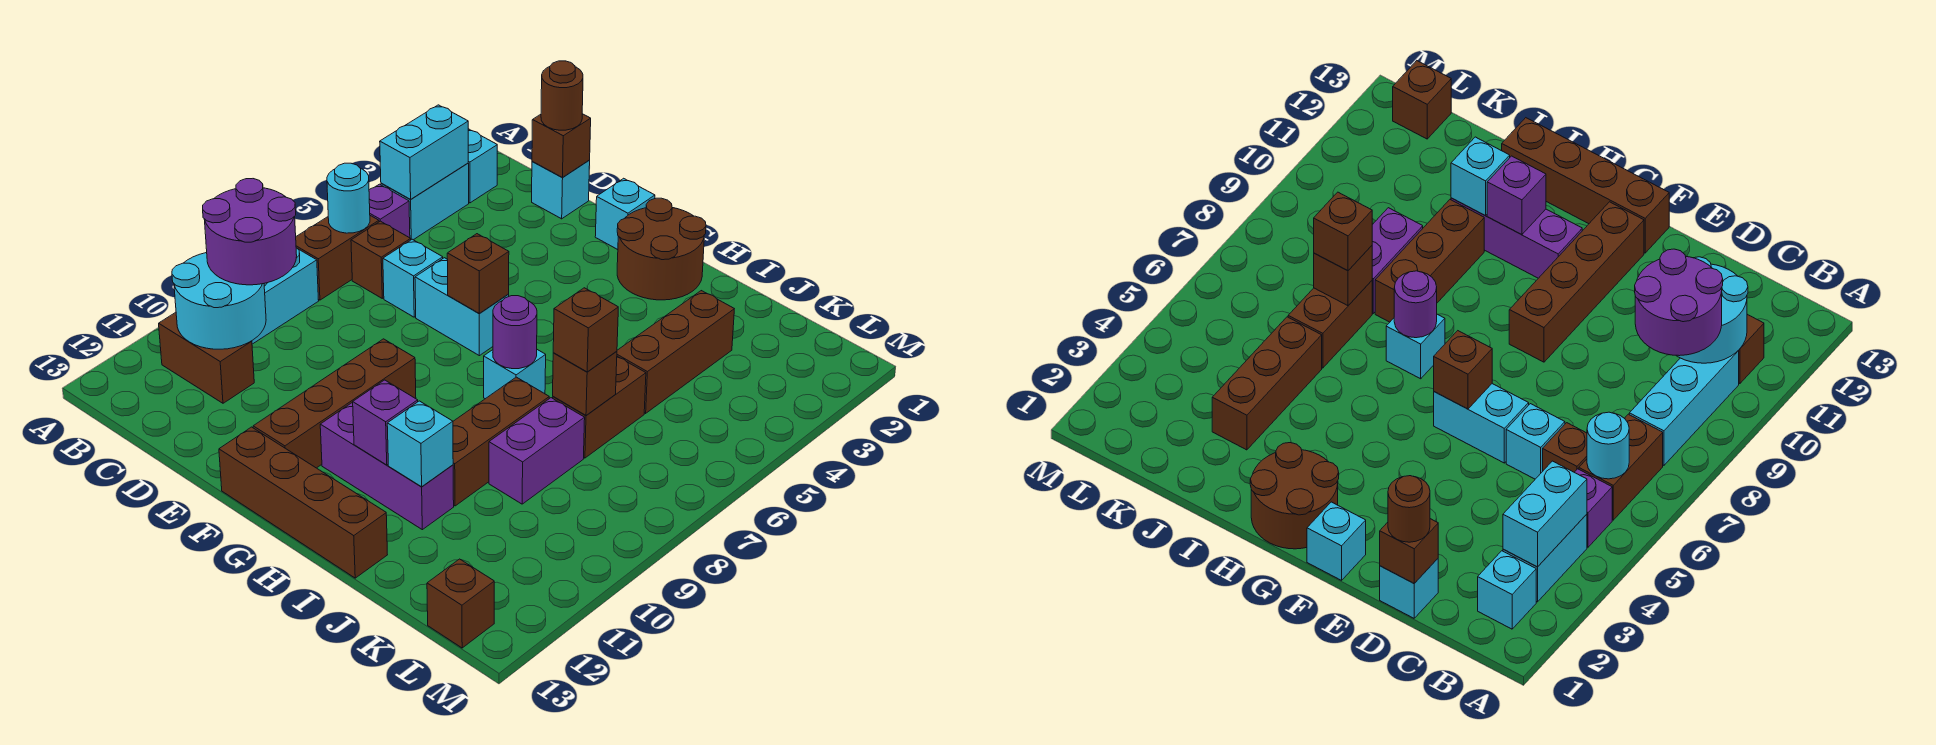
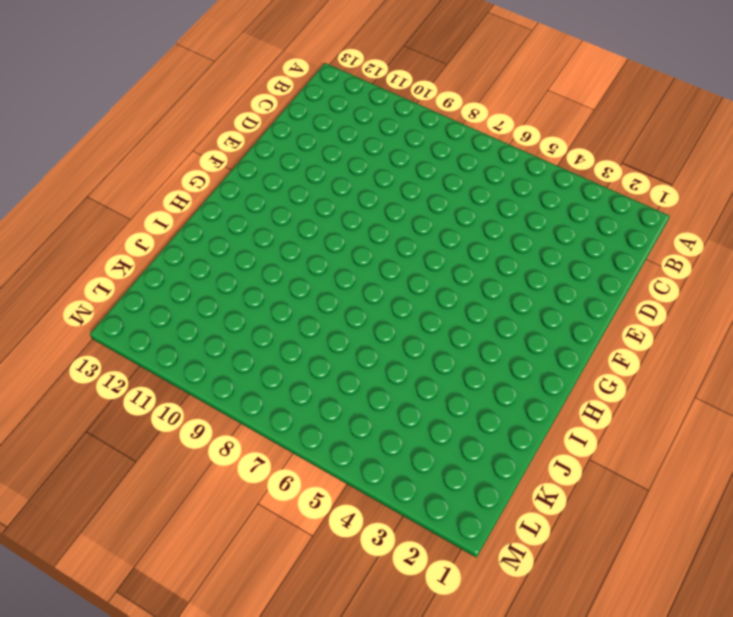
none -> cyan brick B2 level 1
none -> cyan brick B3:B4 level 1
none -> purple brick B5 level 1
none -> brown brick B6:B7 level 1

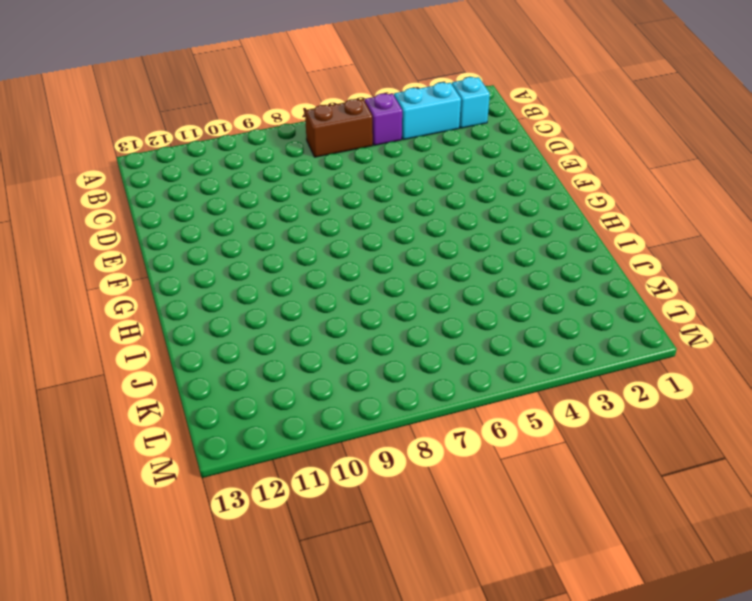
none -> cyan brick B8:B10 level 1
none -> brown brick B11:C11 level 1
none -> brown brick C6 level 1
none -> cyan brick D1 level 1

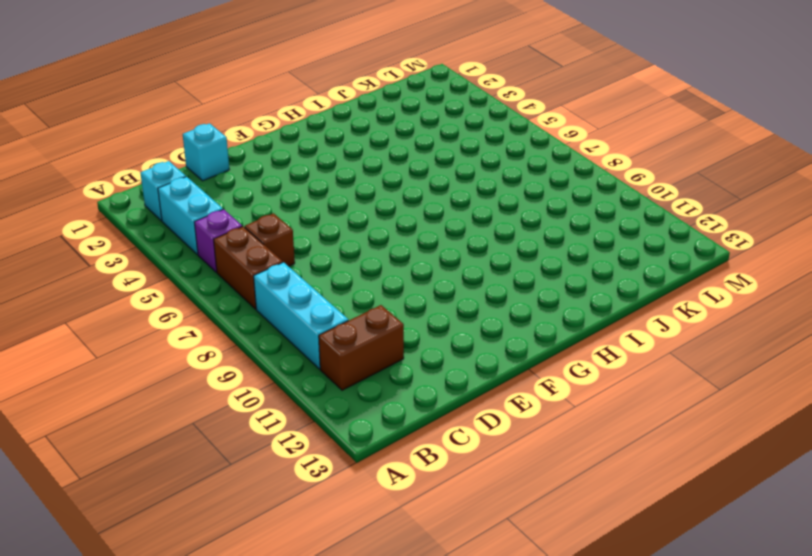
none -> cyan brick D6 level 1
none -> cyan brick E6:F6 level 1
none -> cyan brick F1 level 1
none -> brown brick F9:F12 level 1

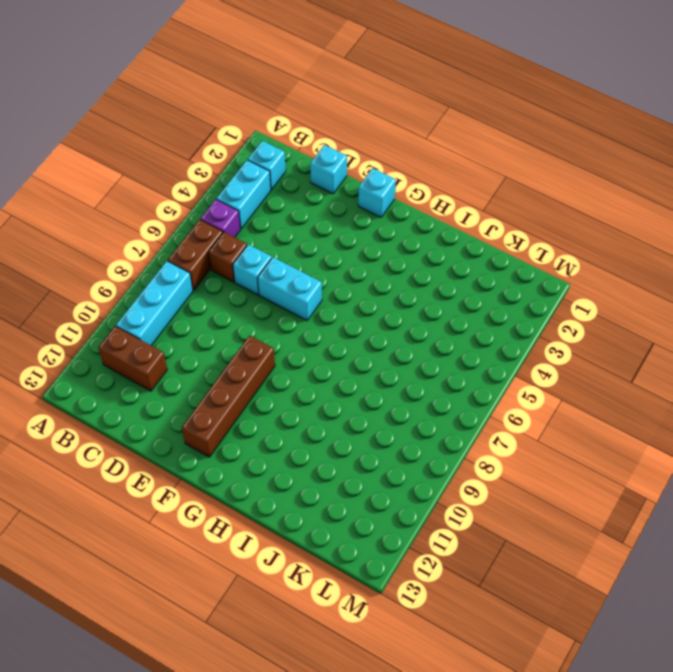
none -> brown brick F13:I13 level 1
none -> brown round brick G1:H2 level 1
none -> purple brick G11:I11 level 1
none -> cyan brick H7 level 1

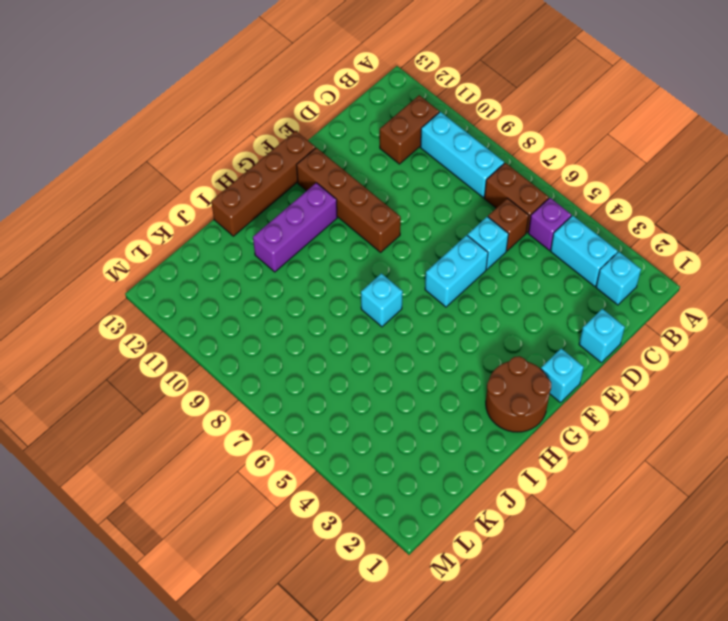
none -> brown brick I8:I10 level 1
none -> brown brick J3:J5 level 1
none -> brown brick J6:J7 level 1
none -> purple brick J8:J9 level 1

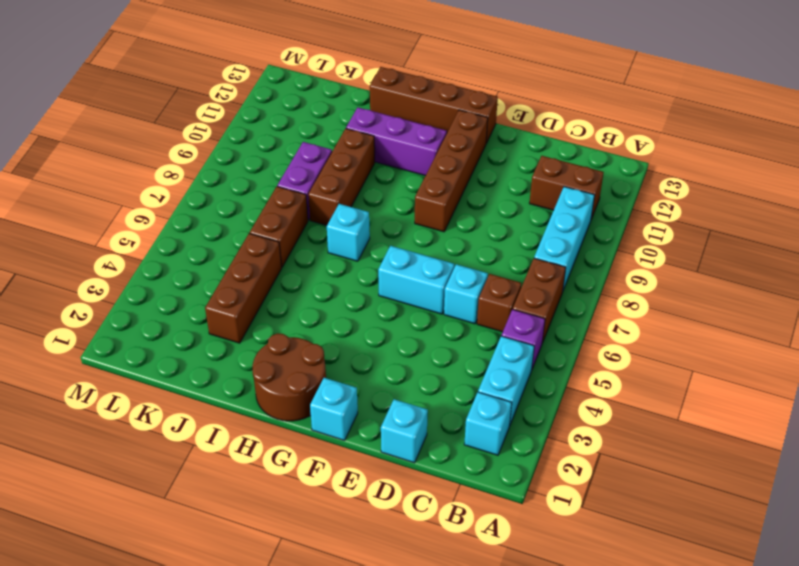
none -> brown brick L13 level 1
none -> cyan brick B3:B4 level 2
none -> cyan round brick B6 level 2
none -> cyan round brick B10:C11 level 2

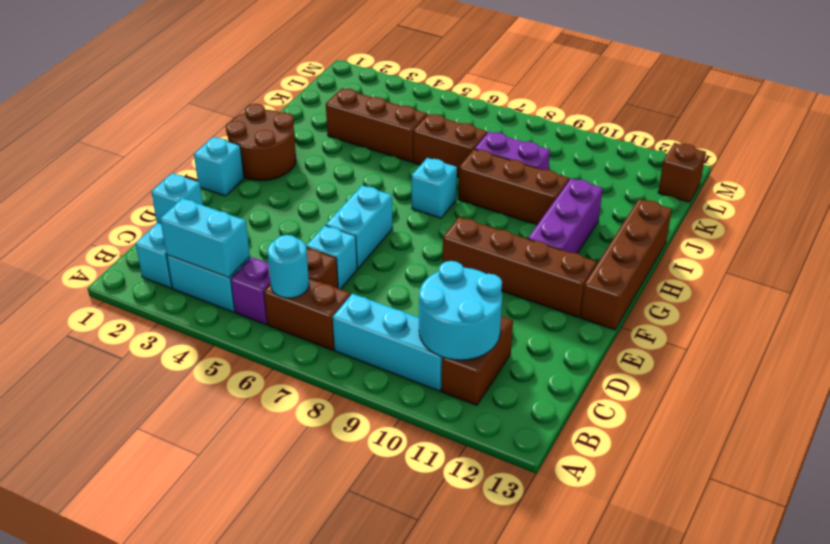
none -> brown brick D1 level 2
none -> brown brick F6 level 2
none -> purple round brick H7 level 2
none -> purple brick H11 level 2

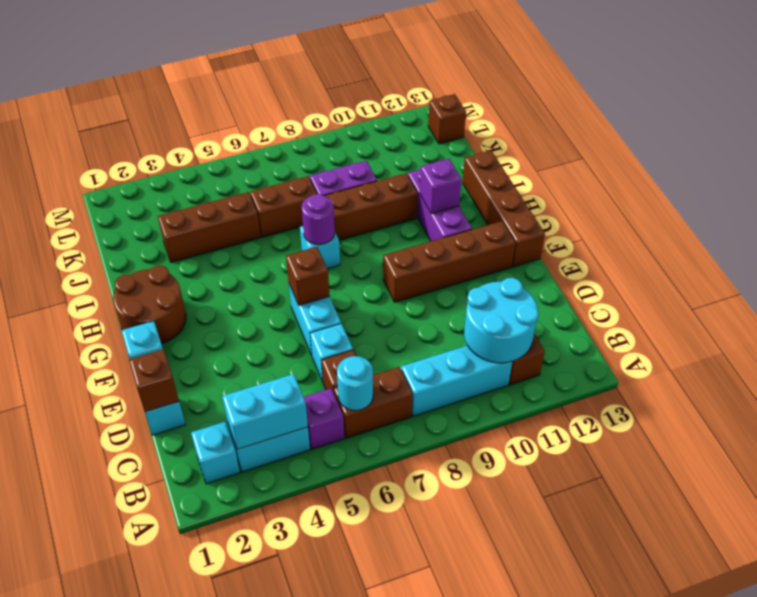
none -> cyan brick I11 level 2
none -> brown brick J7 level 2
none -> purple round brick B9:C10 level 3
none -> brown round brick D1 level 3

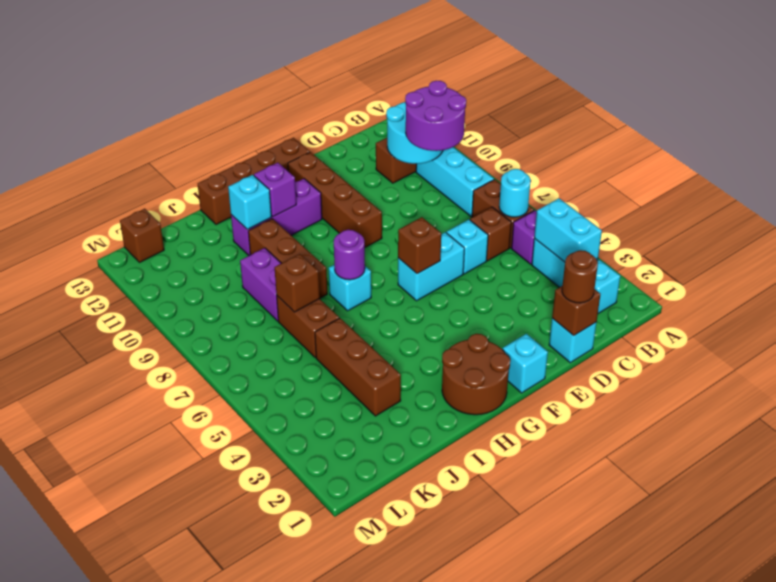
none -> brown brick J7 level 3

